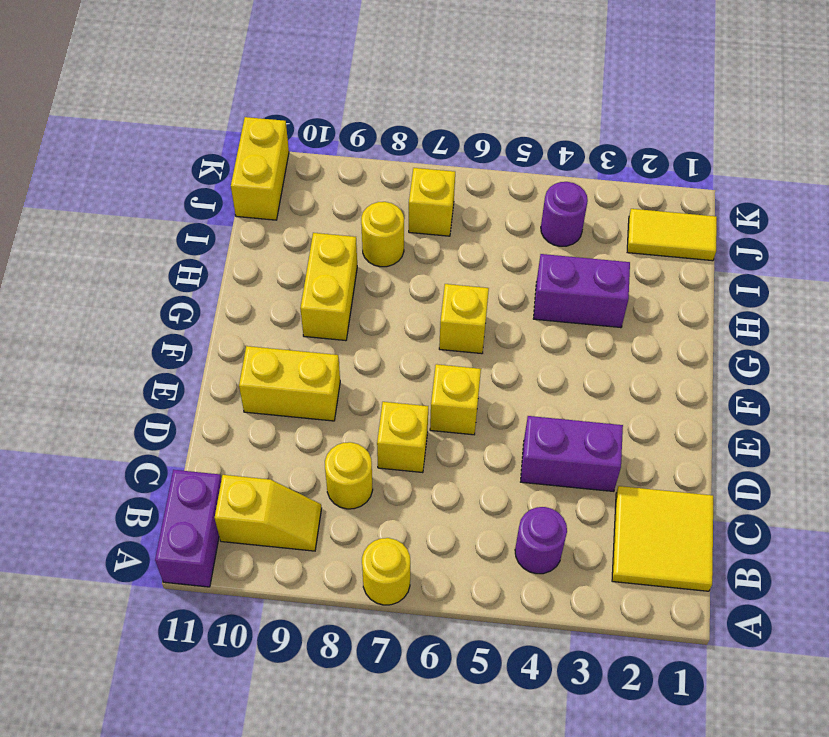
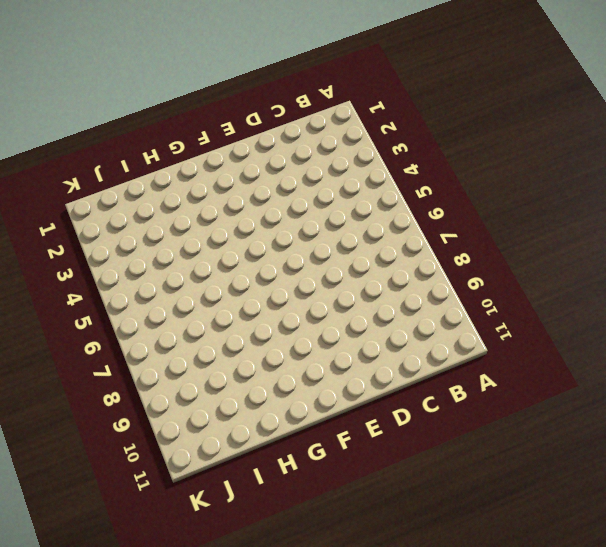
none -> yellow round brick A7 level 1
none -> purple brick A11:B11 level 1
none -> yellow tile B1:C2 level 1

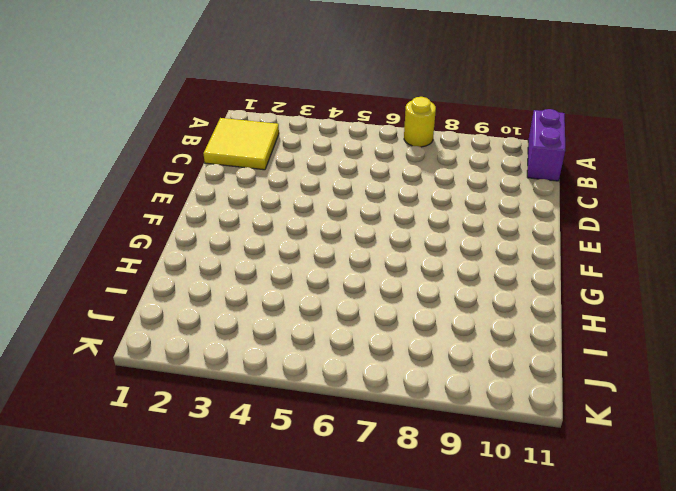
none -> purple round brick B4 level 1
none -> yellow slope B9:B10 level 1 top 10
none -> yellow round brick C8 level 1

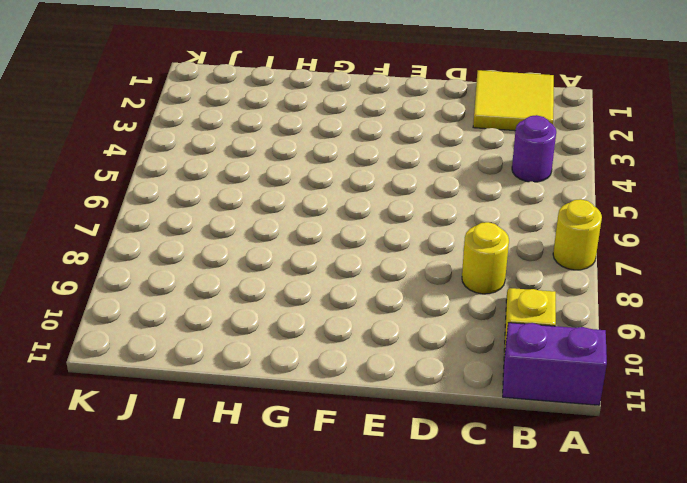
none -> purple brick D3:D4 level 1
none -> yellow brick D7 level 1
none -> yellow brick E6 level 1

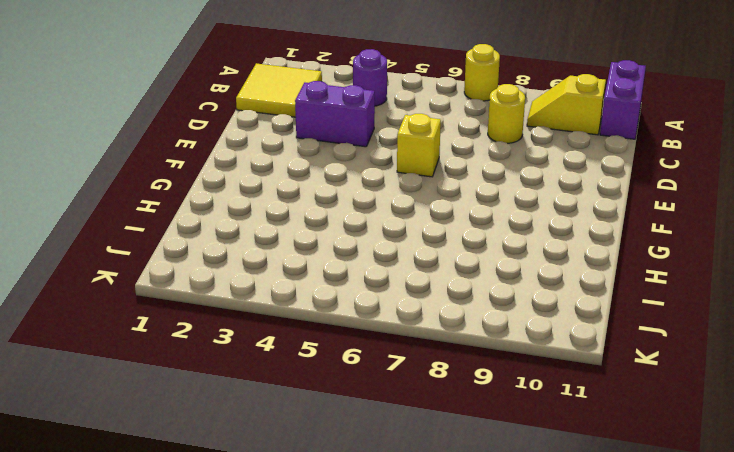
none -> yellow brick D7 level 1
none -> yellow brick E9:E10 level 1
none -> yellow brick G6 level 1

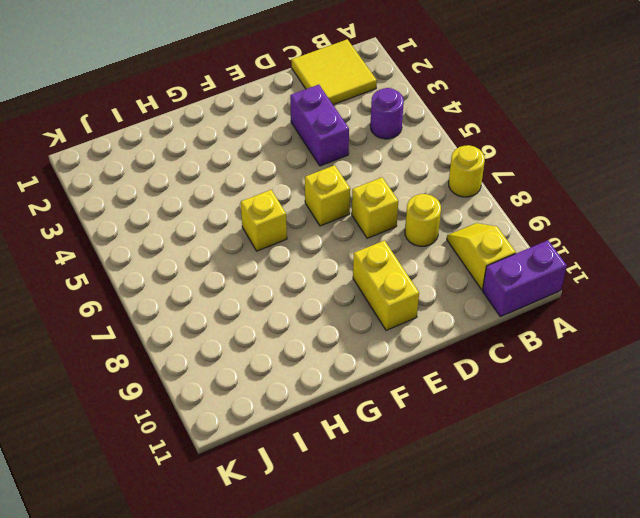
none -> yellow brick G9:H9 level 1
none -> purple brick H3:H4 level 1
none -> yellow round brick I8 level 1

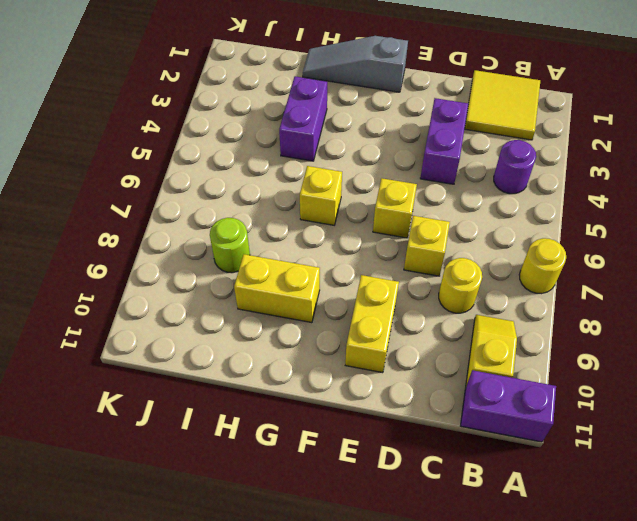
grey slope F1:H1 level 1 top F -> none
lime round brick I8 level 1 -> yellow round brick I8 level 1
none -> yellow tile J1:J2 level 1
none -> purple round brick J4 level 1
none -> yellow brick J7 level 1

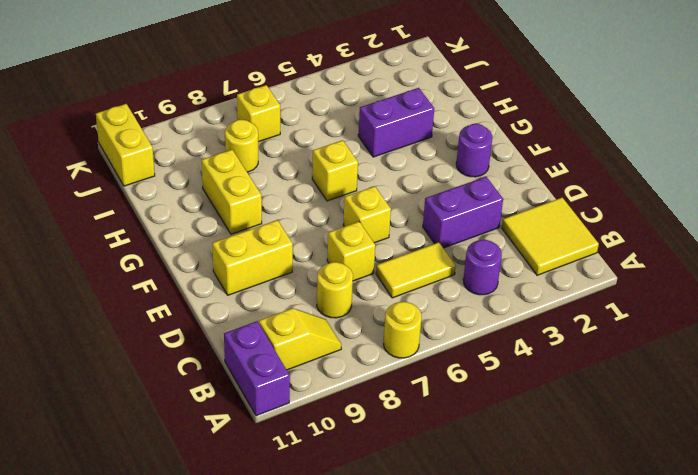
yellow tile C5:C6 level 1 -> yellow tile J1:J2 level 1
purple round brick F2 level 1 -> purple round brick J4 level 1

